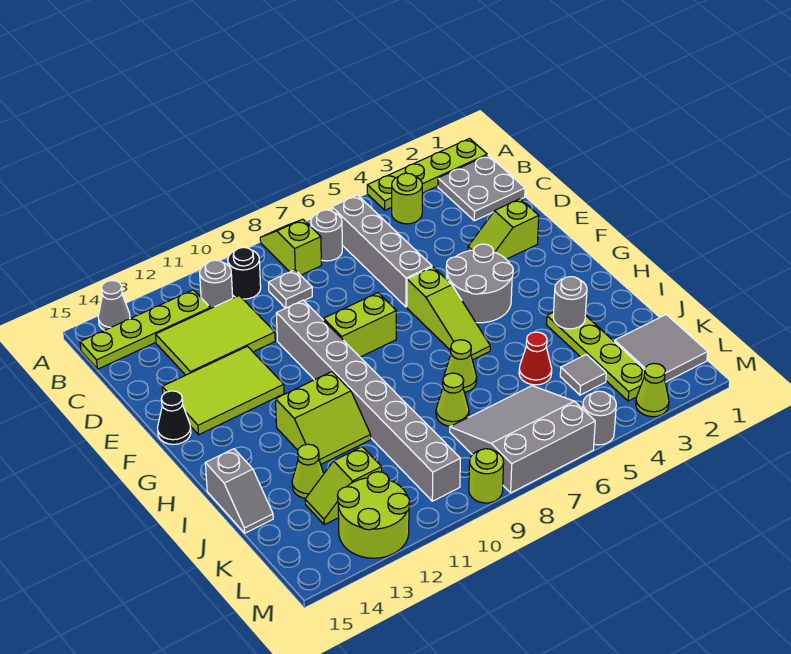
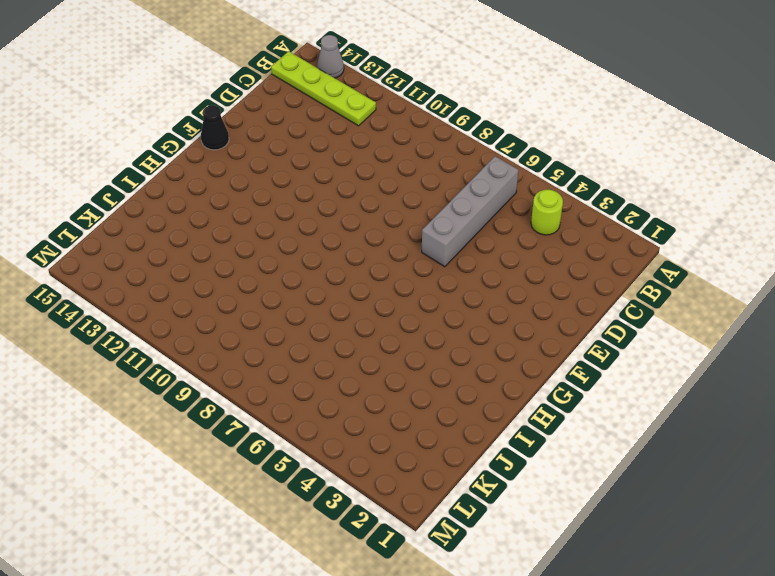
none -> lime plate A1:A4 level 1
none -> lime slope A8:B8 level 1 top B
none -> grey plate B1:C2 level 1
none -> grey round brick B7 level 1

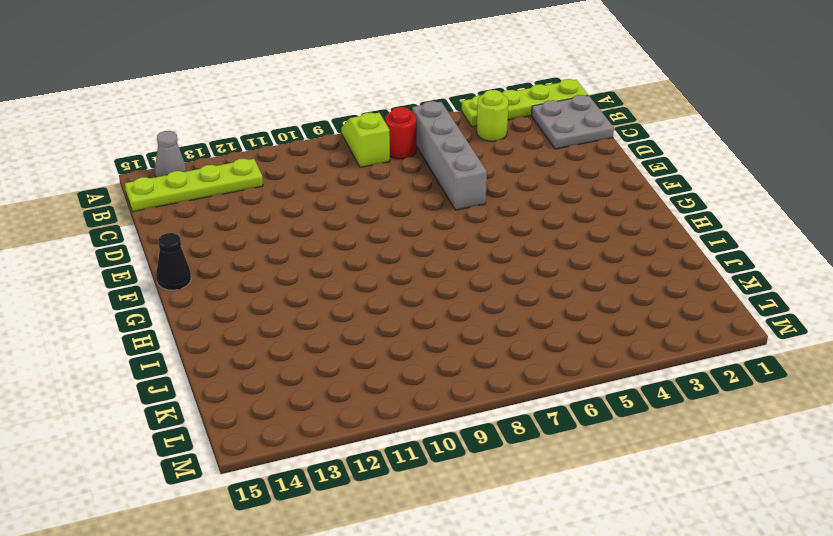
red round brick B7 level 1 -> grey round brick B7 level 1
none -> black round brick B10 level 1
none -> grey round brick B11 level 1
none -> grey plate C9 level 1
none -> lime tile C11:D13 level 1

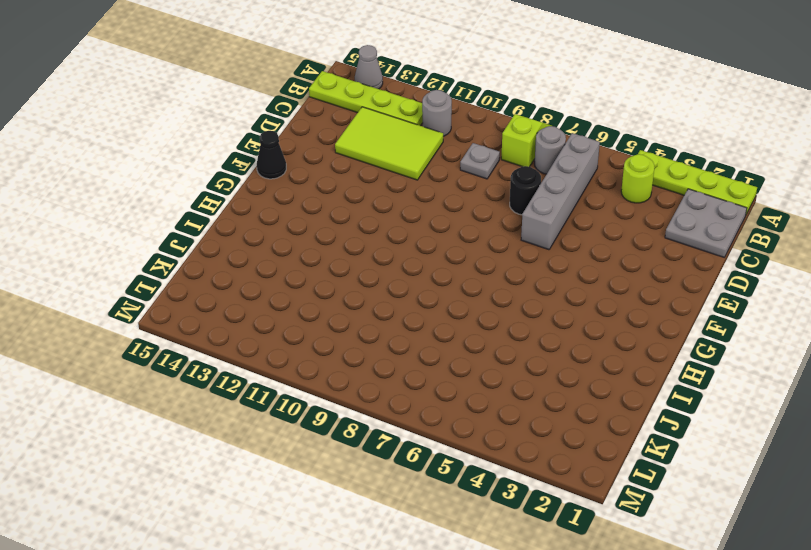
black round brick D7 level 1 -> black round brick B10 level 1
none -> lime slope E2:E3 level 1 top 2
none -> grey brick E10:L10 level 1
none -> lime tile E12:F14 level 1
none -> grey round brick F4:G5 level 1

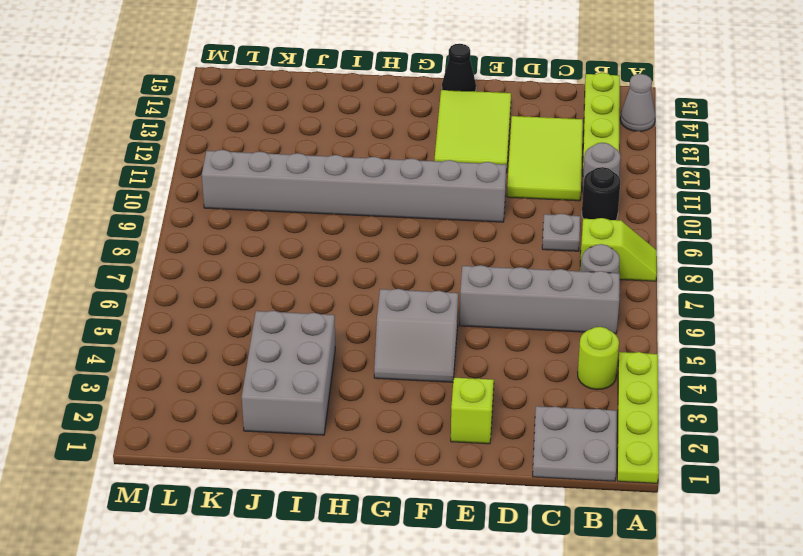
grey slope F4:G5 level 1 top 5 -> grey round brick F4:G5 level 1
grey brick I2:J4 level 1 -> lime plate I3:L3 level 1
none -> lime slope F6:H6 level 1 top F
none -> lime brick F8:F9 level 1
none -> lime slope H11:I12 level 1 top H
none -> lime cone I7 level 1

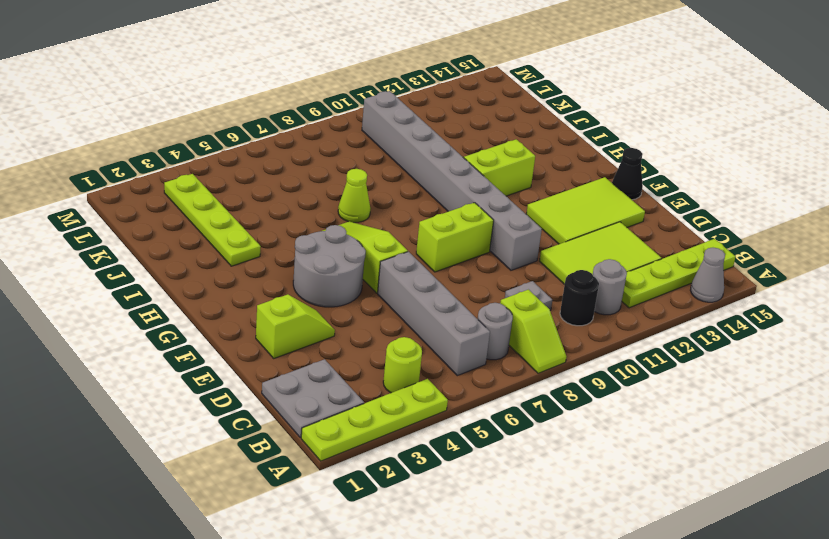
none -> grey slope I15:J15 level 1 top I
none -> red cone J5 level 1
none -> lime cone J8 level 1
none -> lime cone J13 level 1

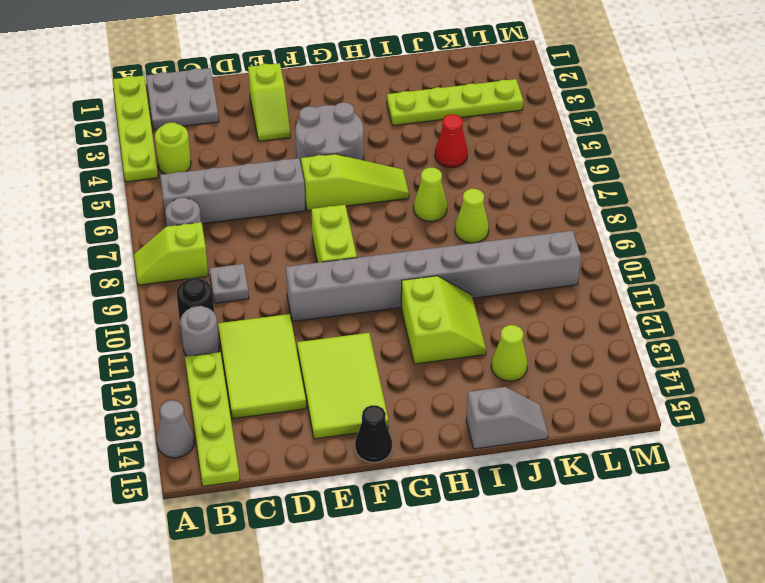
none -> grey tile K1:L2 level 1
none -> grey tile K4 level 1
none -> grey slope K6:M8 level 1 top M
none -> lime slope K12:K13 level 1 top 12

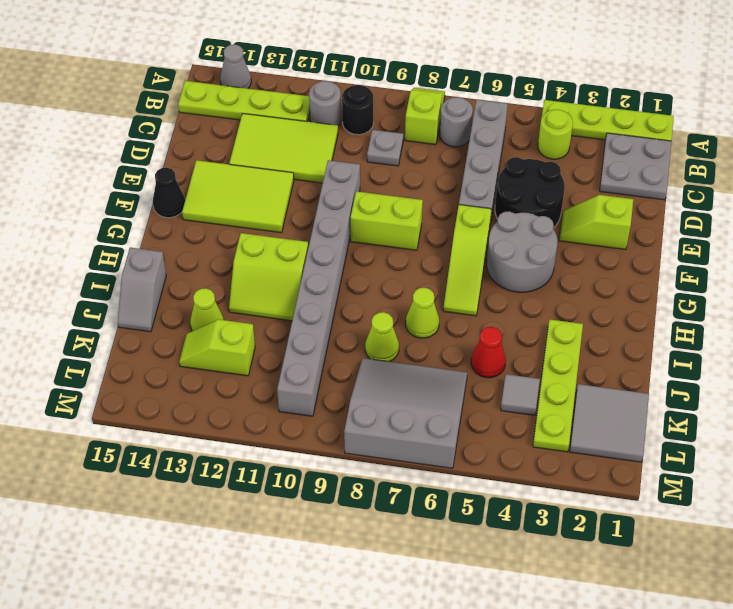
black round brick D4:E5 level 1 -> none
none -> lime round brick L12:M13 level 1
none -> lime cone M3 level 1
none -> grey round brick M5 level 1
none -> lime round brick M9 level 1

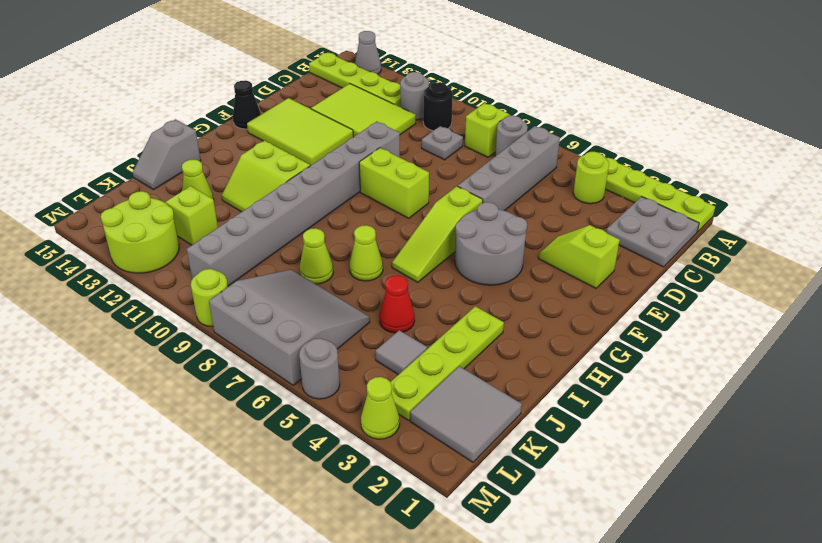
none -> grey round brick I3 level 2

